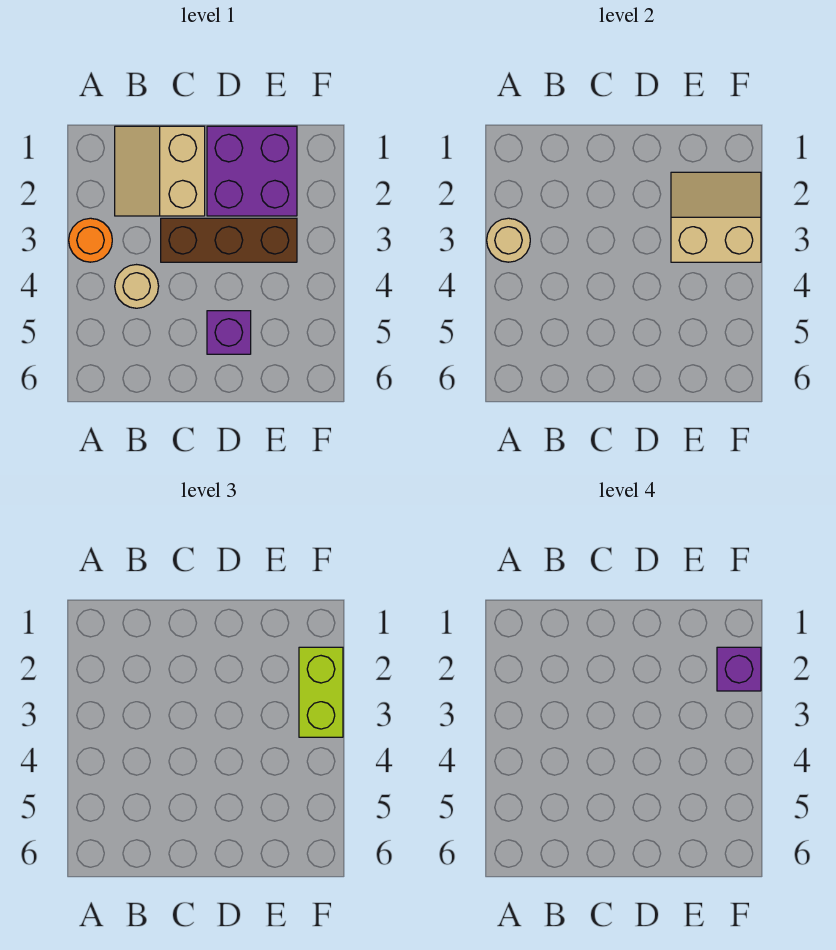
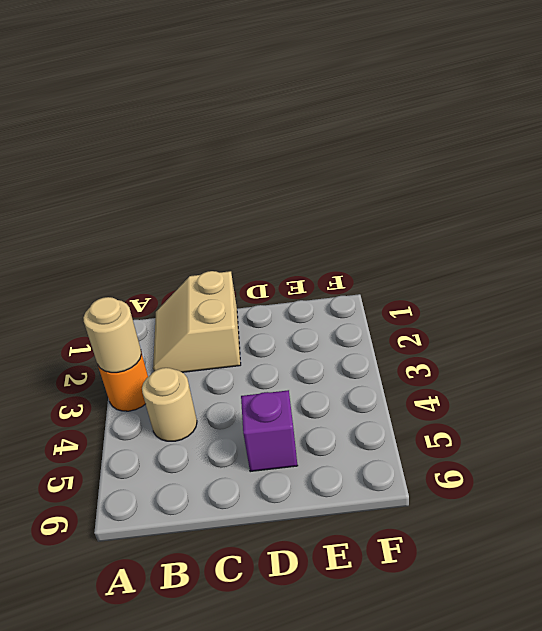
none -> brown brick C3:E3 level 1
none -> purple brick D1:E2 level 1

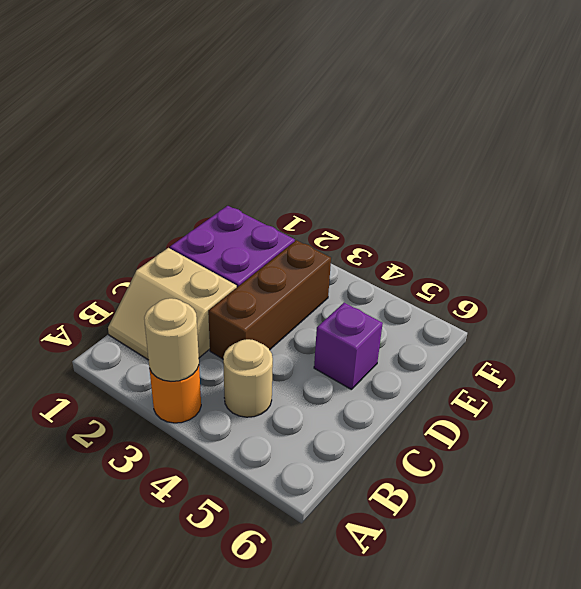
none -> tan slope E2:F3 level 2 top 3
none -> lime brick F2:F3 level 3

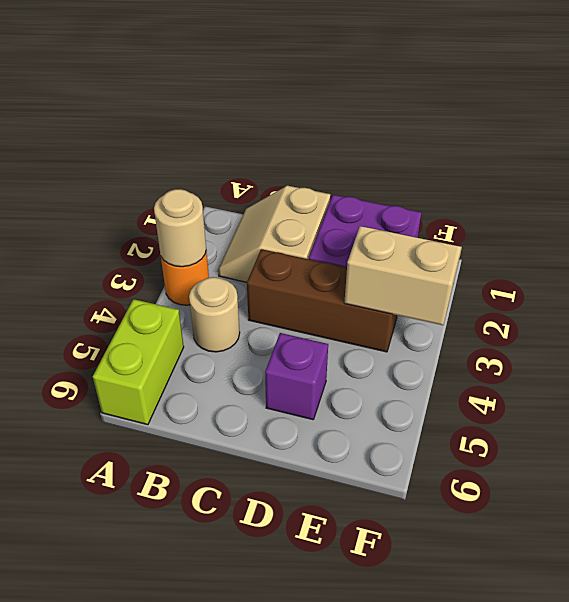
lime brick A5:A6 level 1 -> lime brick F2:F3 level 3
none -> purple brick F2 level 4

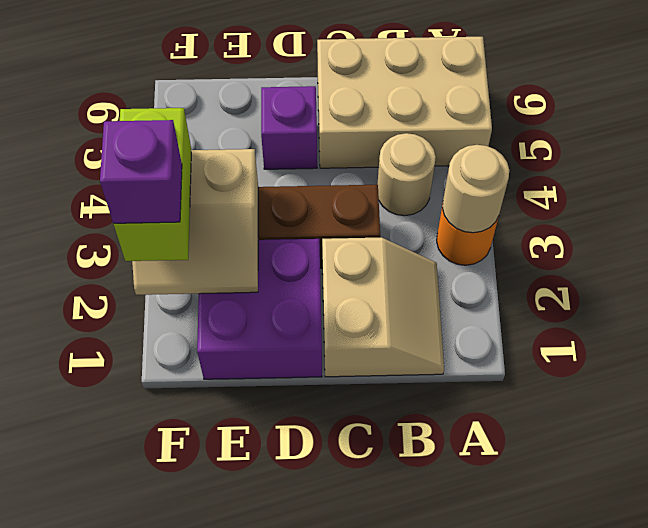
tan brick A5:C6 level 1 -> none

